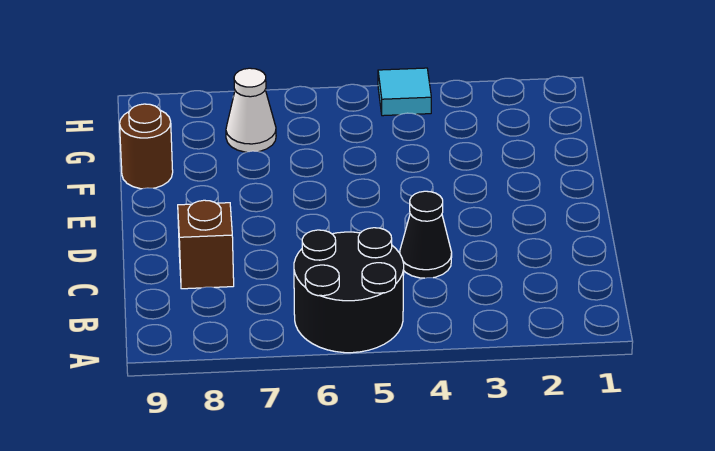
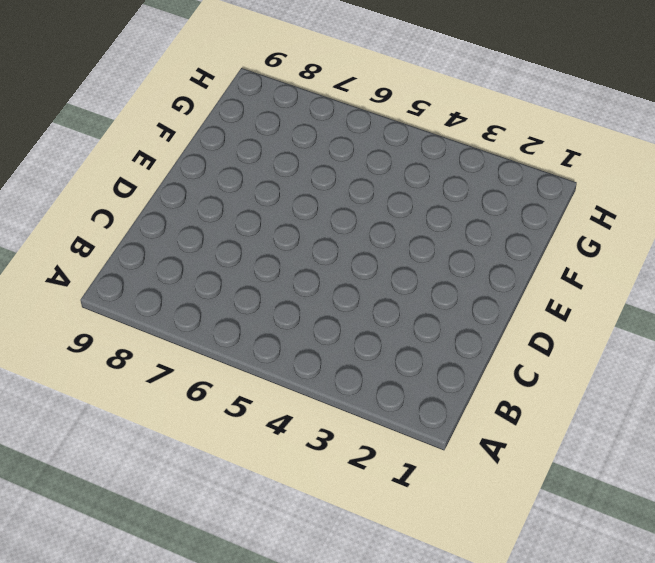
none -> black round brick A5:B6 level 1
none -> black cone C4 level 1

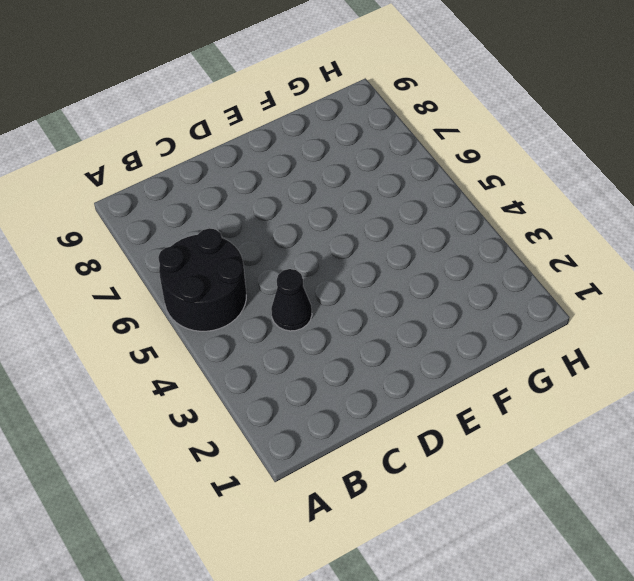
none -> brown brick C8 level 1
none -> brown round brick F9 level 1

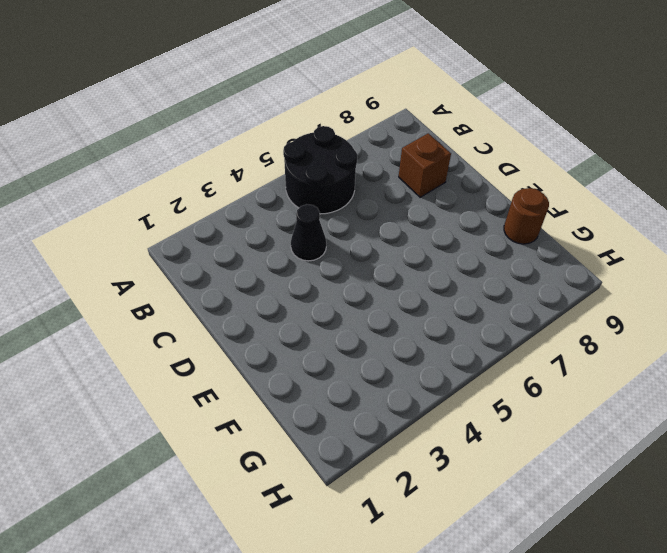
none -> white cone G7 level 1
none -> cyan tile H4 level 1

